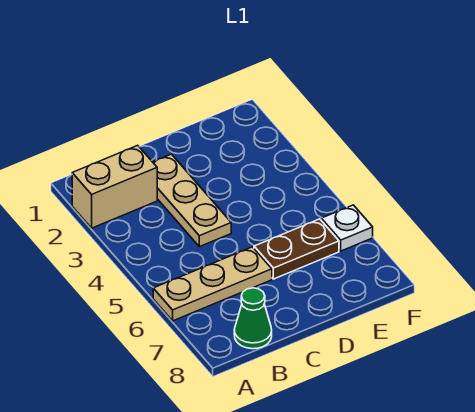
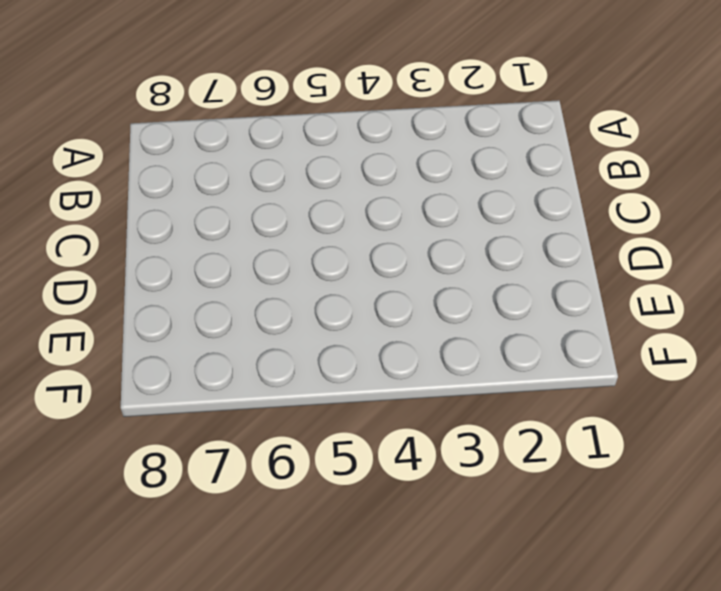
none -> tan brick A2:B2 level 1
none -> tan plate A6:C6 level 1

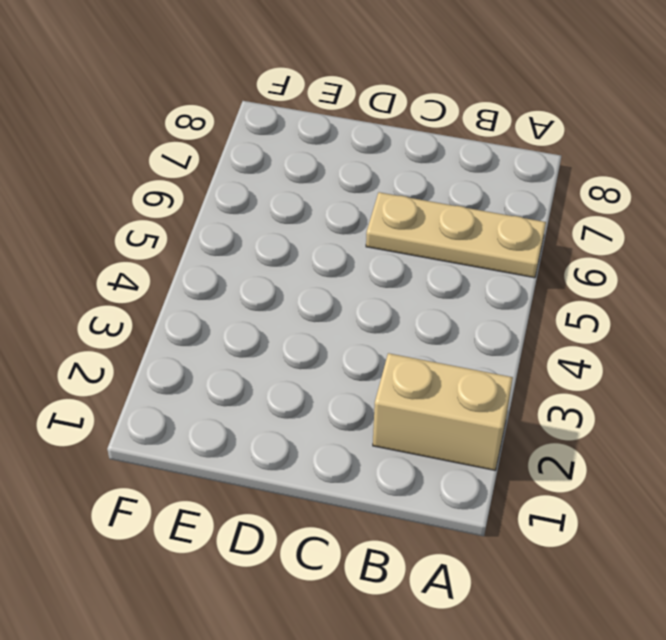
none -> green cone B8 level 1
none -> tan plate C2:C4 level 1

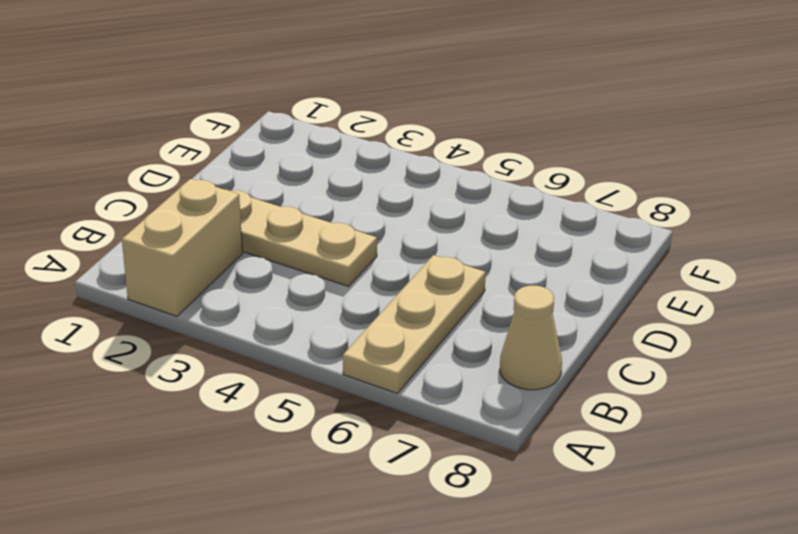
tan cone B8 level 1 -> green cone B8 level 1
none -> brown plate D6:E6 level 1
none -> white plate F6 level 1

